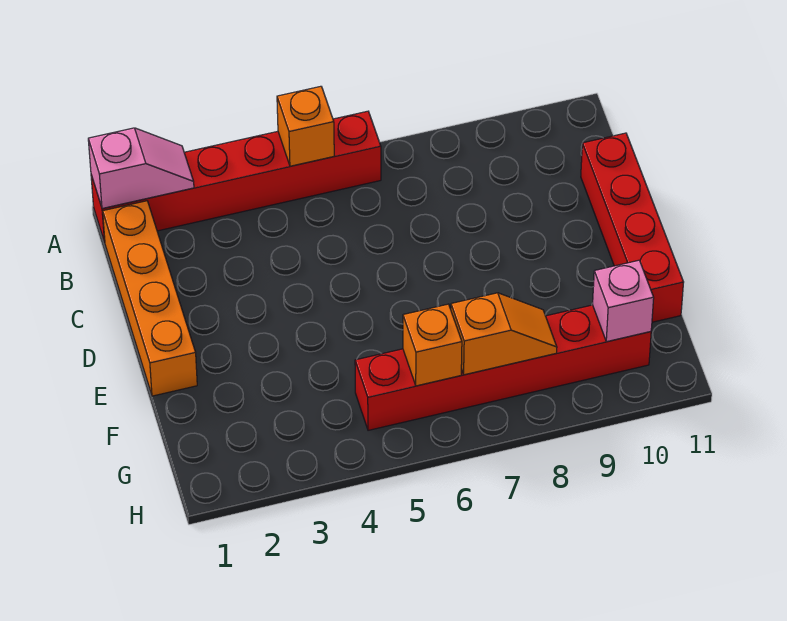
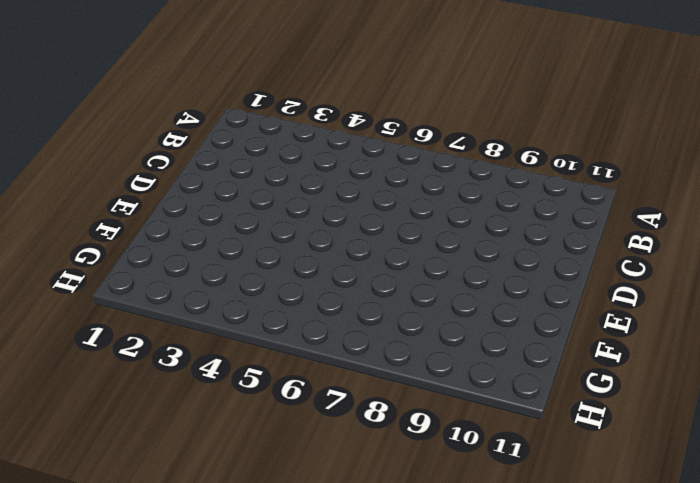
none -> red brick A1:A6 level 1
none -> orange brick B1:E1 level 1

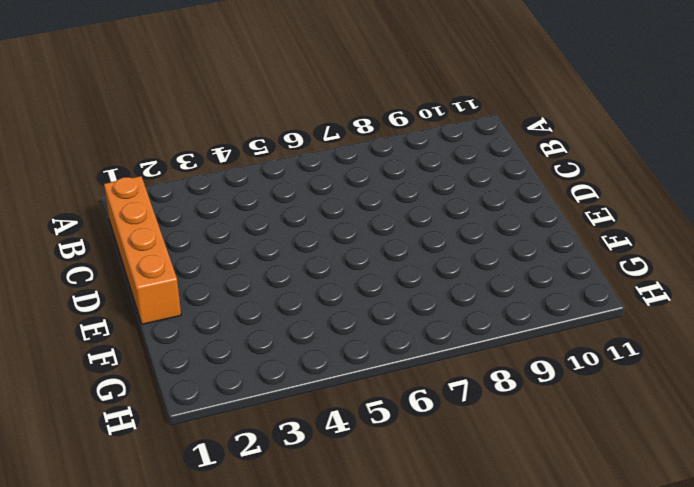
none -> red brick A1:A6 level 1
none -> red brick C11:F11 level 1

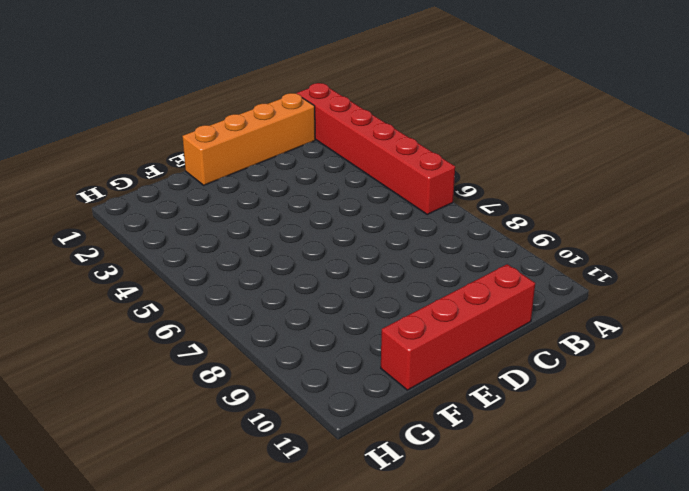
none -> red brick G5:G10 level 1
none -> pink slope A1:A2 level 2 top 1

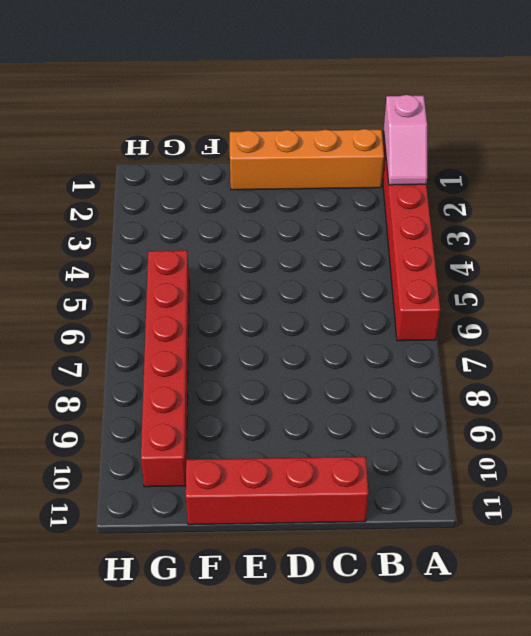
none -> orange brick A5 level 2
none -> orange brick G6 level 2

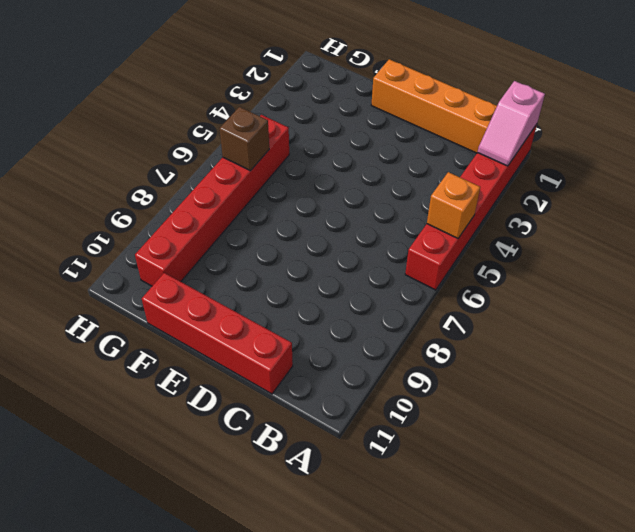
brown brick G6 level 2 -> orange brick G6 level 2
none -> orange slope G7:G8 level 2 top 7
none -> pink brick G10 level 2

